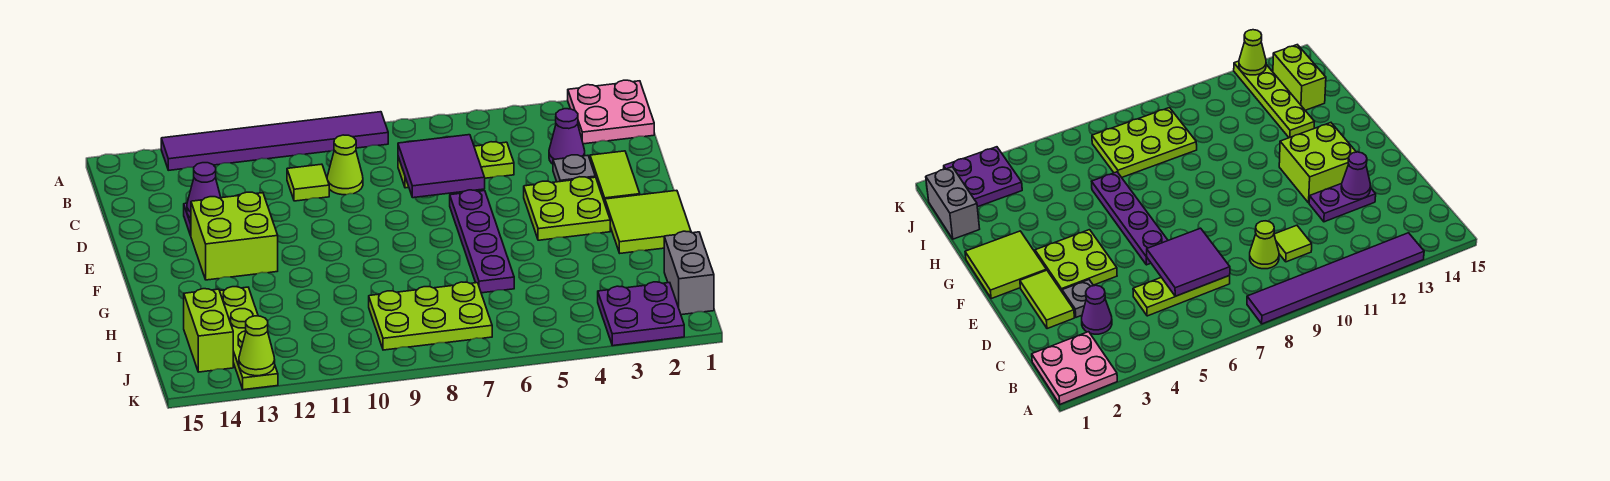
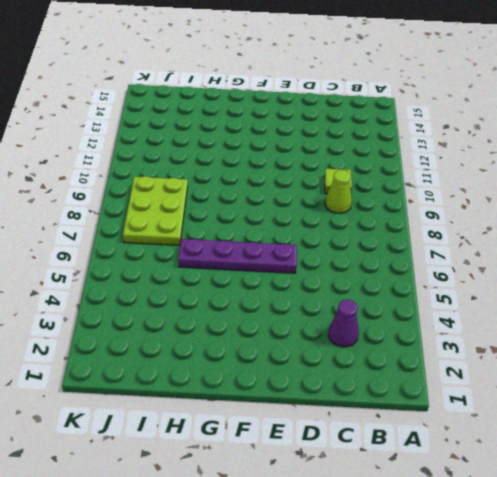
none -> pink plate A1:B2 level 1
none -> purple tile A8:A13 level 1
none -> lime plate C5:C7 level 1

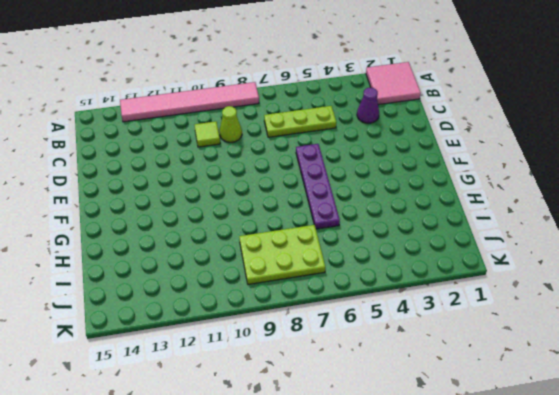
pink tile A1:B2 level 1 -> pink plate A1:B2 level 1
pink tile A8:A13 level 1 -> purple tile A8:A13 level 1
none -> lime tile D2:E2 level 1
none -> grey plate D3 level 1
none -> purple plate D12:D13 level 1

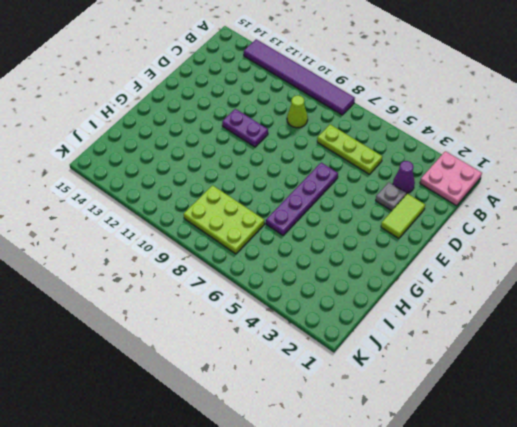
purple plate E10:E11 level 1 -> purple plate D12:D13 level 1
none -> lime tile C10 level 1
none -> lime plate E3:F4 level 1
none -> lime brick E12:F13 level 1

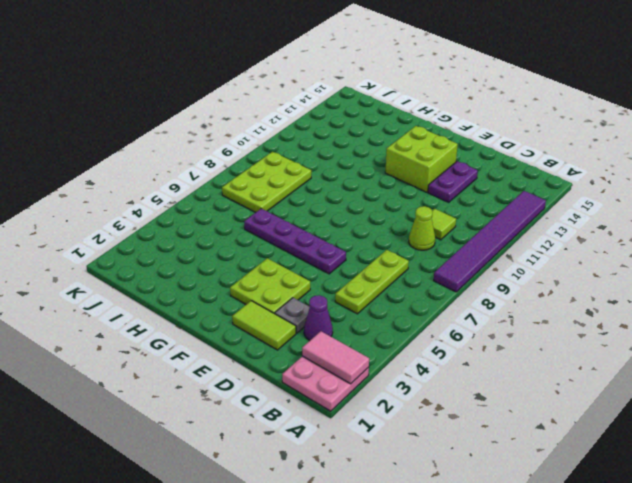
pink tile A2:B2 level 2 -> none
none -> lime tile F1:G2 level 1
none -> lime plate H13:K13 level 1
none -> grey brick I1:J1 level 1

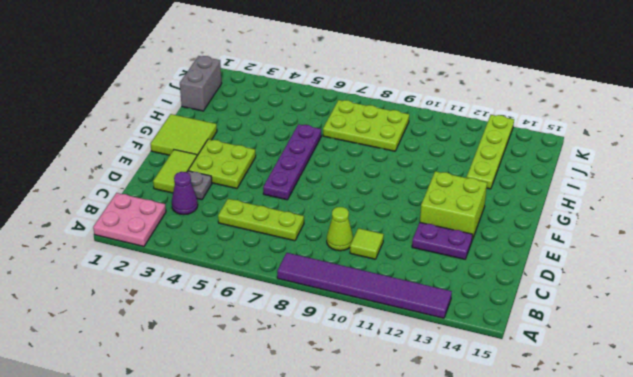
none -> lime brick I14:J14 level 1
none -> purple plate J2:K3 level 1
none -> purple tile C6:D7 level 2

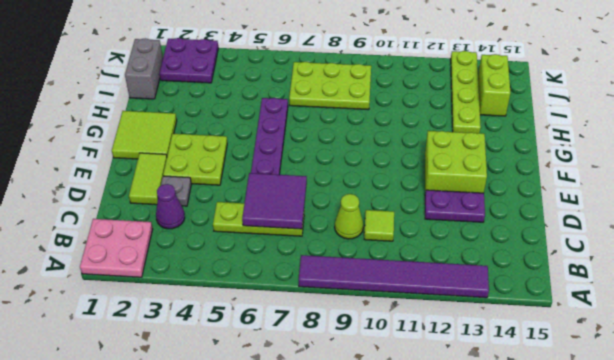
none -> purple cone D13 level 2
none -> lime cone K13 level 2

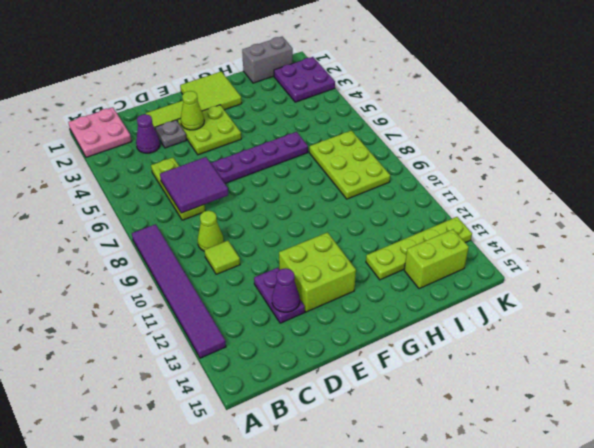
lime cone E3 level 2 -> lime cone K13 level 2

